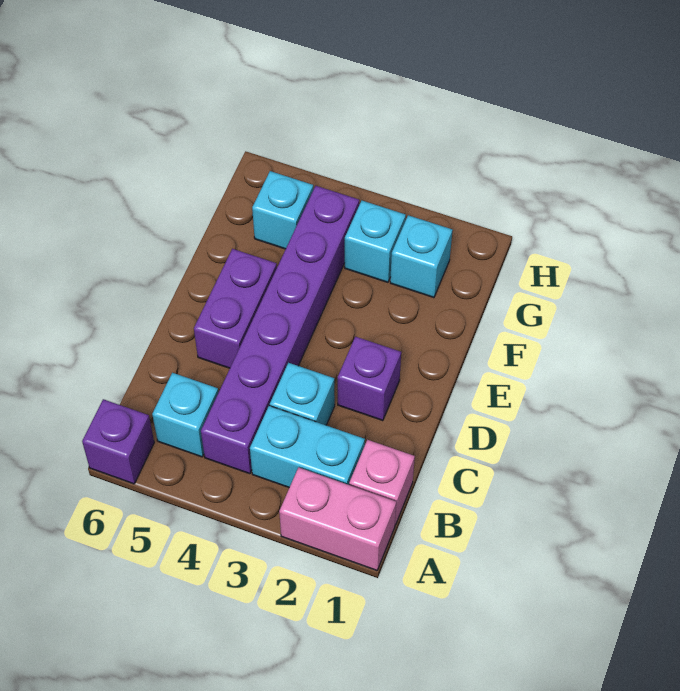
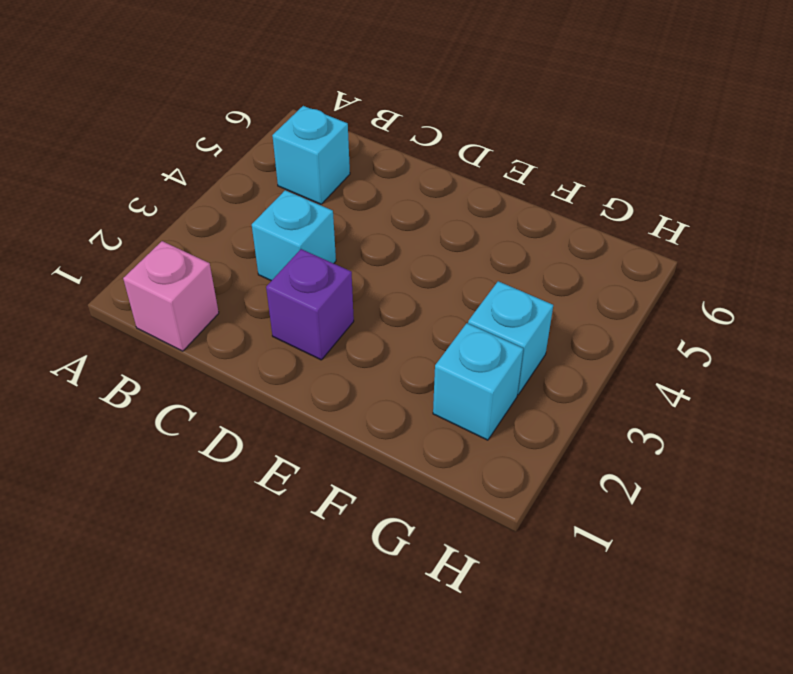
none -> pink brick A1:A2 level 1
none -> purple brick A6 level 1
none -> cyan brick B2:B3 level 1

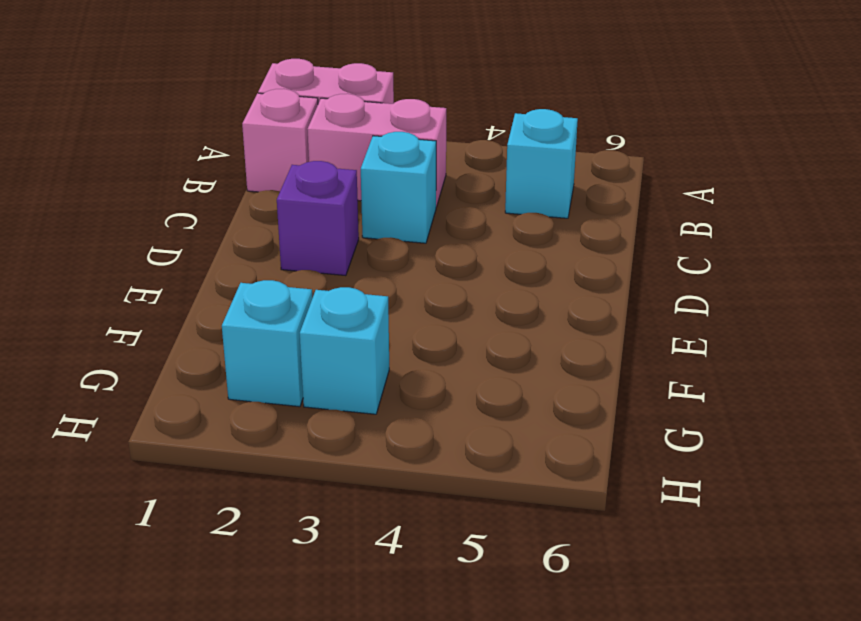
pink brick B2:B3 level 1 -> cyan brick B2:B3 level 1
none -> purple brick A6 level 1
none -> purple brick B4:G4 level 1
none -> purple brick D5:E5 level 1

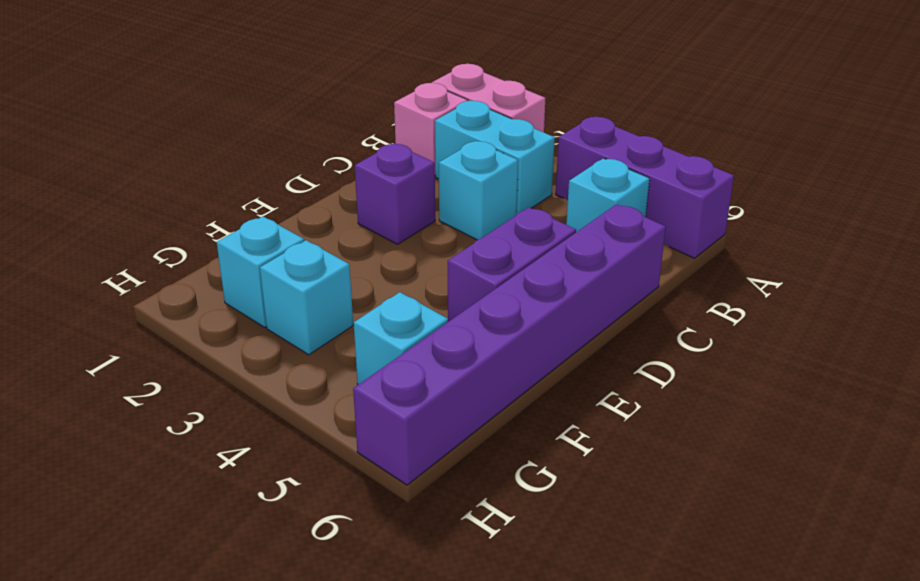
purple brick A4:A6 level 1 -> purple brick A6 level 1
purple brick C6:H6 level 1 -> purple brick B4:G4 level 1

